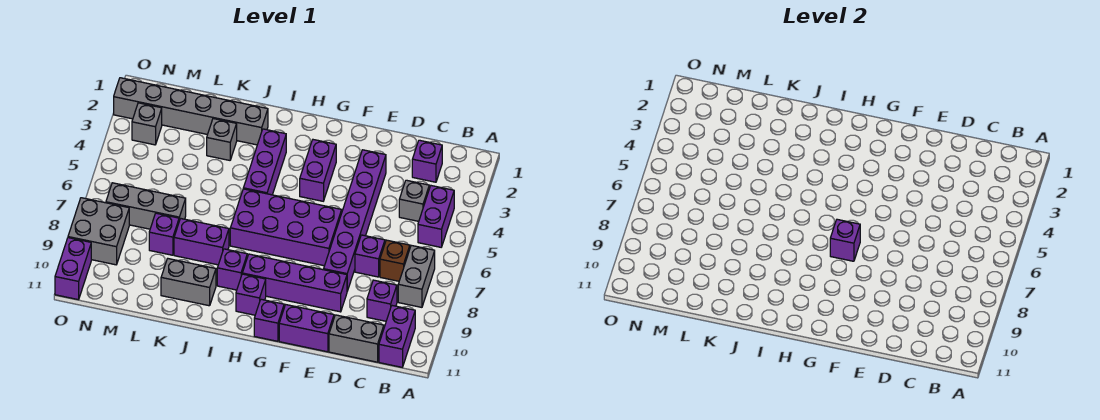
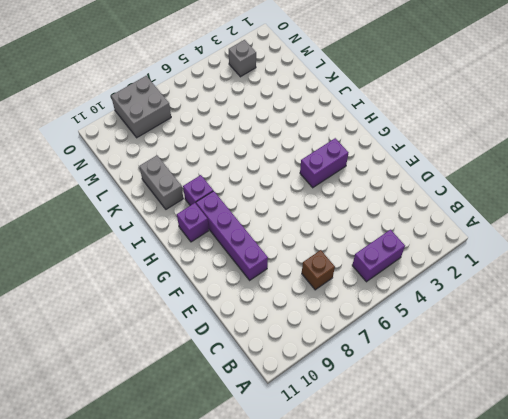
none -> grey brick B7:B8 level 1
none -> purple brick B10:B11 level 1
none -> purple brick C2 level 1

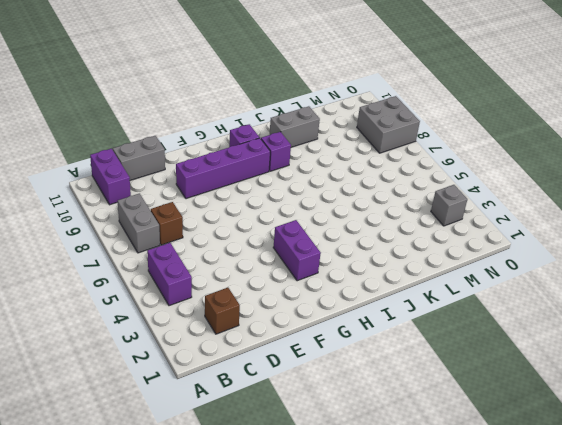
brown brick C2 level 1 -> purple brick C2 level 1
none -> grey brick C4 level 1
none -> purple brick C9 level 1
none -> purple brick D7 level 1

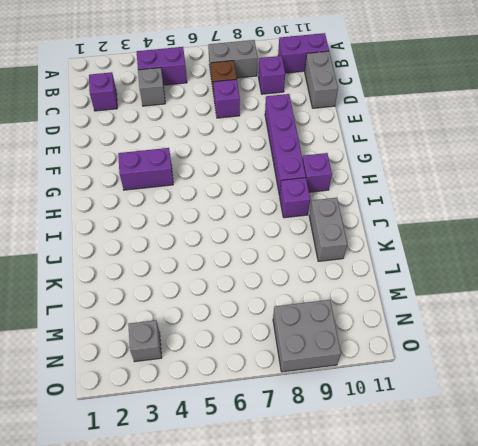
none -> purple brick E3:E8 level 1
none -> purple brick E11:F11 level 1
none -> purple brick F6:I7 level 1

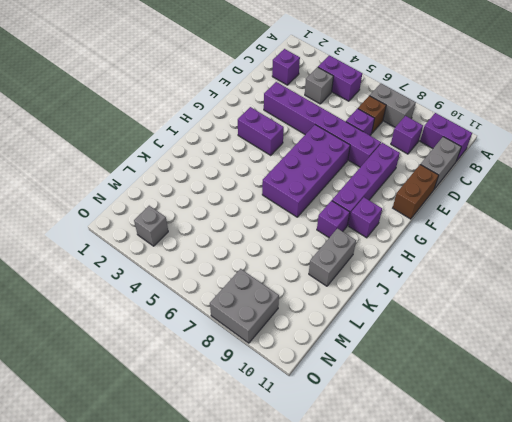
brown brick E11:F11 level 1 -> purple brick E11:F11 level 1
none -> purple brick G11 level 1
none -> purple brick I3:I5 level 1
none -> grey brick J2:O2 level 1

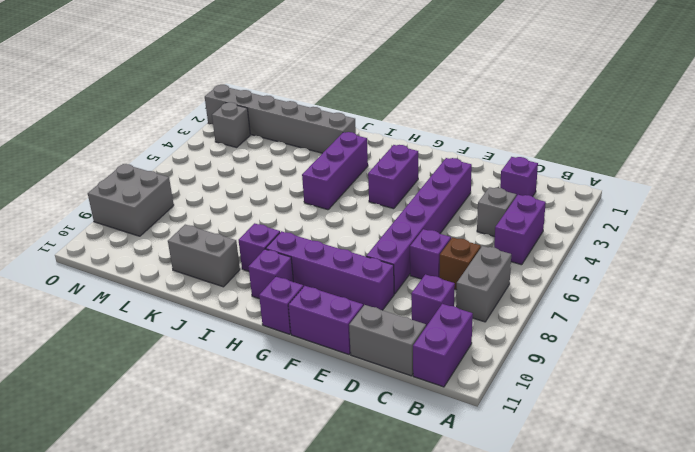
none -> purple brick F6:I7 level 1
none -> purple brick J8:K8 level 1
none -> grey brick K3 level 1

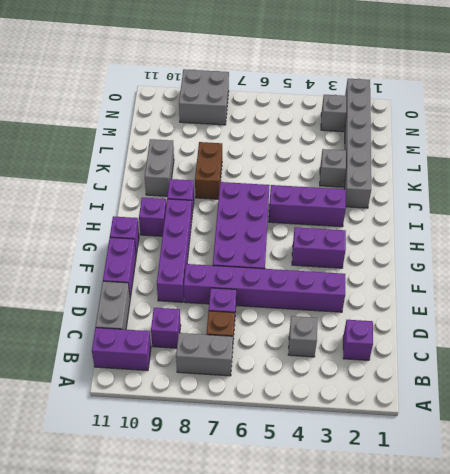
brown brick J8:K8 level 1 -> purple brick J8:K8 level 1
none -> purple brick B4:B5 level 1
none -> grey brick L7:N7 level 1
none -> purple brick L8 level 1

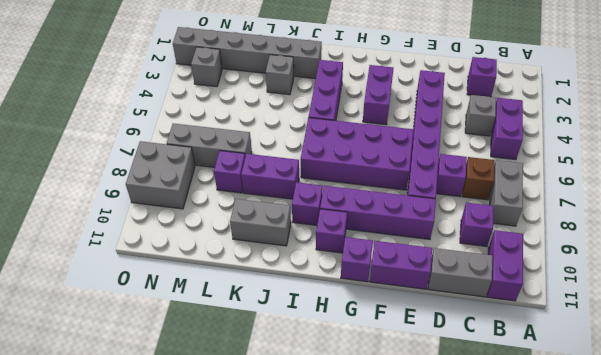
none -> purple brick O10:O11 level 1
none -> purple brick G7 level 2

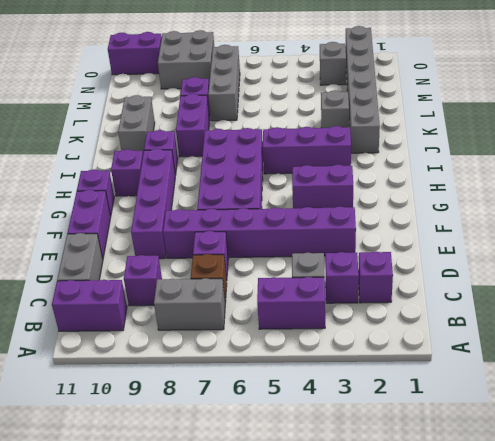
purple brick C3 level 1 -> purple brick G7 level 2

